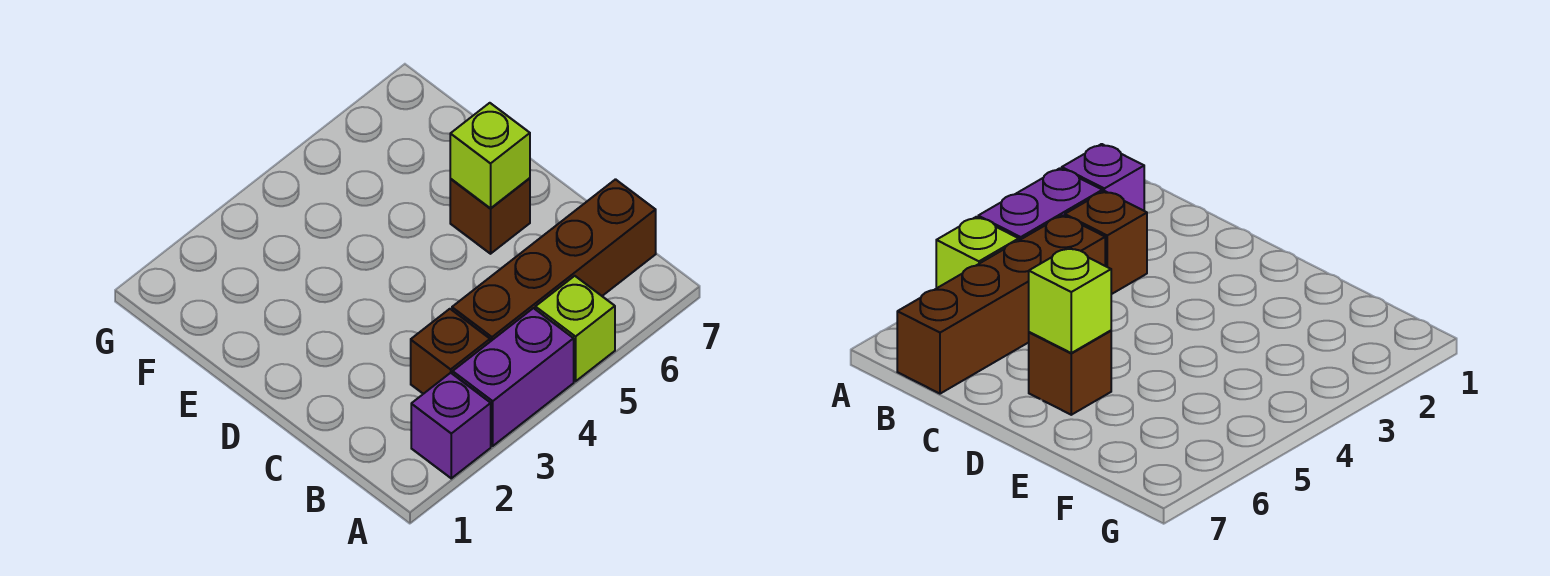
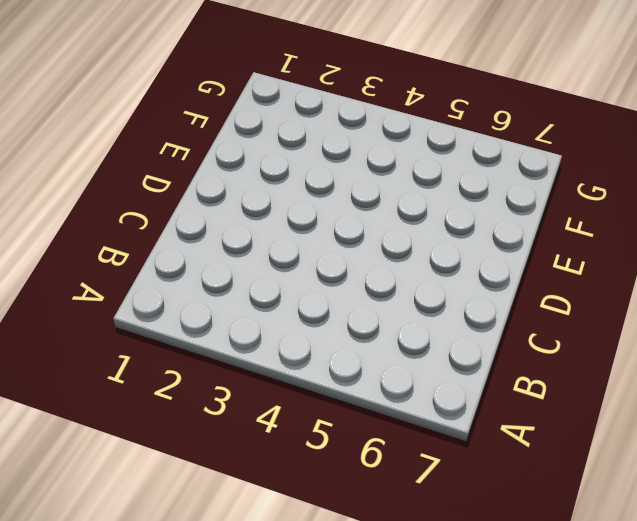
none -> purple brick A2 level 1
none -> purple brick A3:A4 level 1

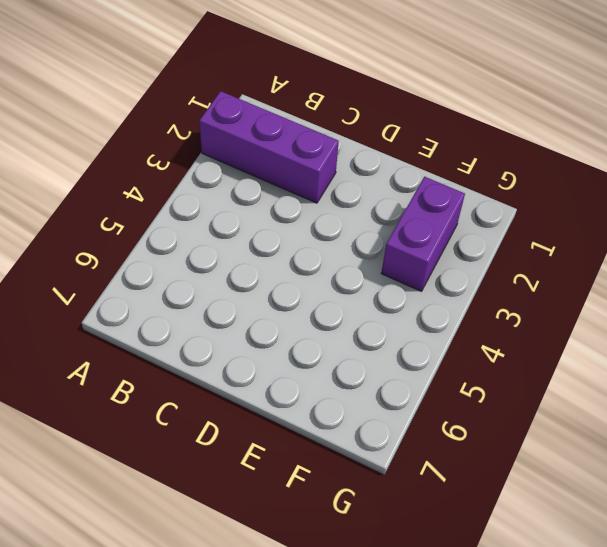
purple brick A2:C2 level 1 -> purple brick A2 level 1
purple brick F2:F3 level 1 -> purple brick A3:A4 level 1
none -> lime brick A5 level 1
none -> brown brick B3 level 1

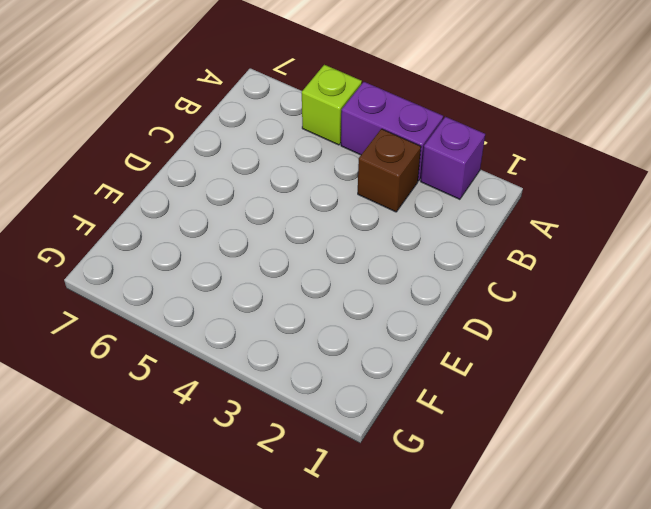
none -> brown brick B4:B7 level 1
none -> brown brick D6 level 1

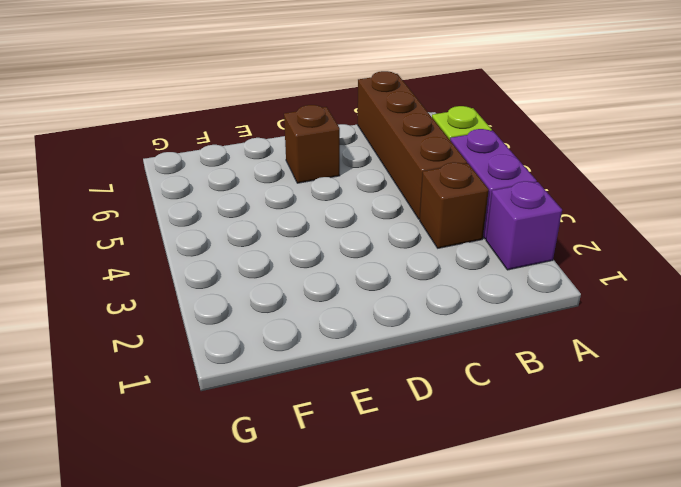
none -> lime brick D6 level 2

